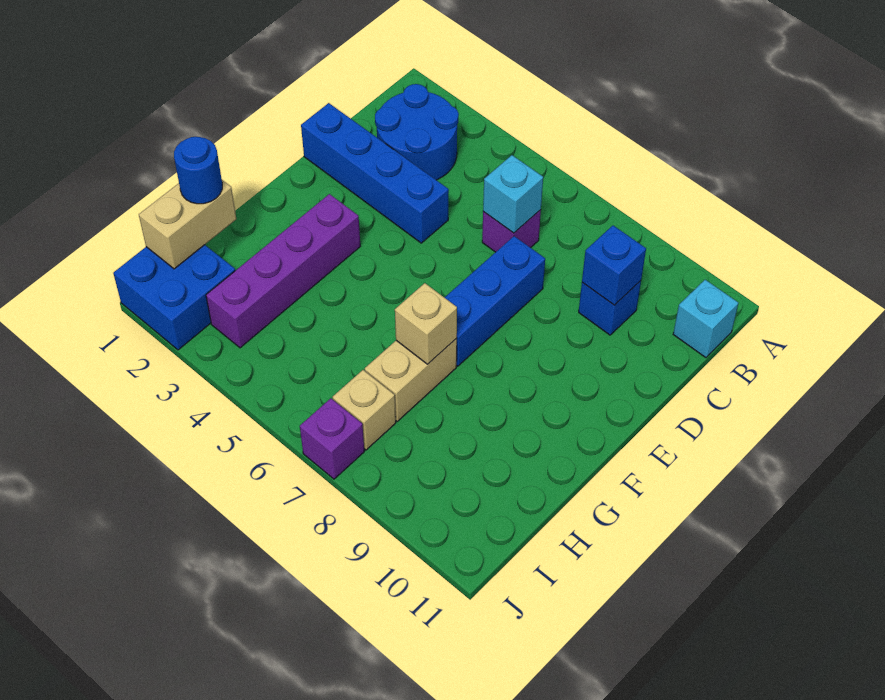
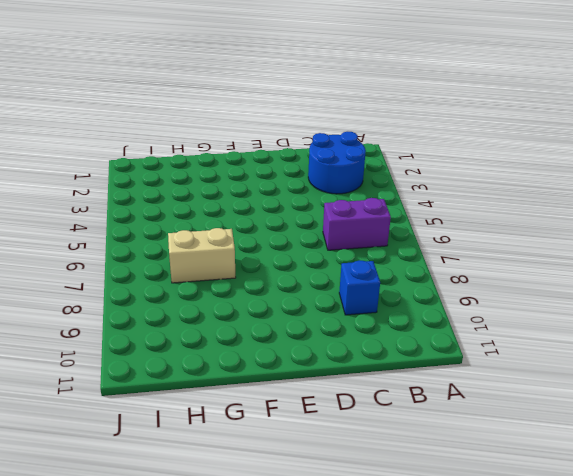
purple brick B6:C6 level 1 -> purple brick C6 level 1
none -> cyan brick B11 level 1
none -> blue brick D1:D4 level 1
none -> blue brick D7:F7 level 1

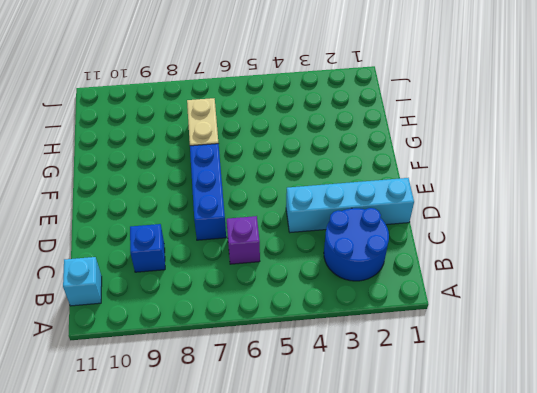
cyan brick D1:D4 level 1 -> blue brick D1:D4 level 1
none -> purple brick F3:I3 level 1
none -> blue brick I1:J2 level 1
none -> tan brick I7 level 1

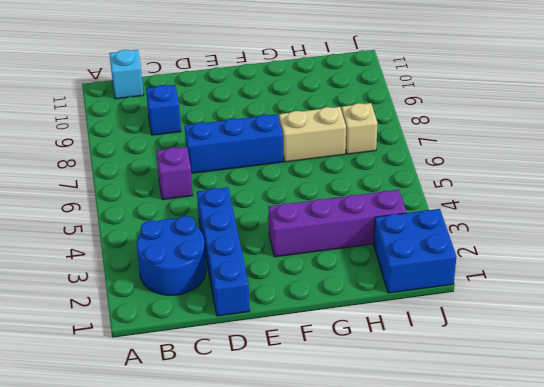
none -> purple brick J7 level 1
none -> cyan brick C6 level 2
none -> blue brick C9 level 2

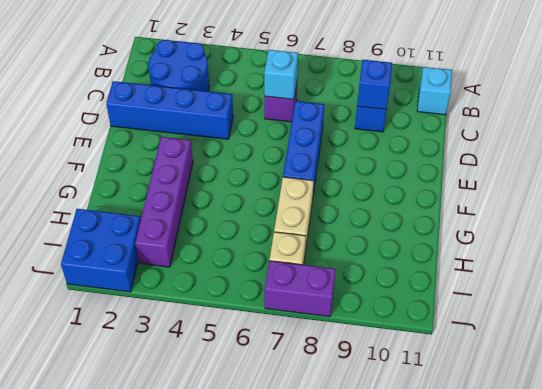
purple brick J7:J8 level 1 -> purple brick J7 level 1
none -> tan brick G7 level 2
none -> tan brick H1:I1 level 2
none -> blue round brick H1 level 3

